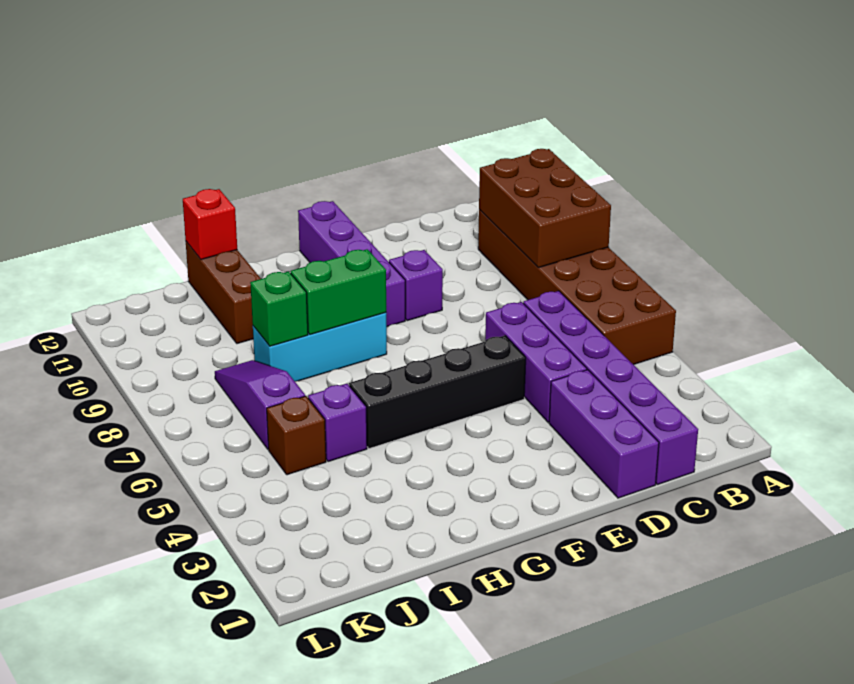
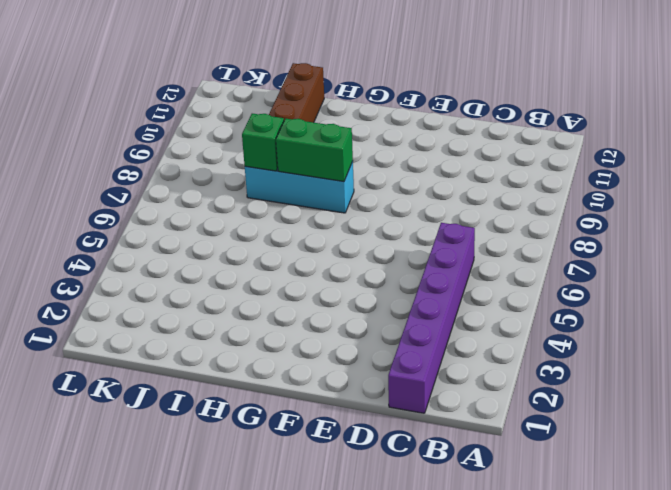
none -> brown brick A5:B10 level 1
none -> purple brick D1:D3 level 1
none -> purple brick D4:D6 level 1

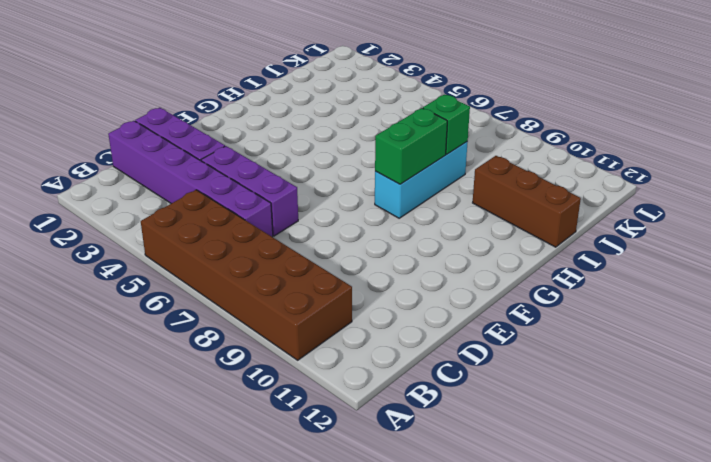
none -> black brick E5:H5 level 1
none -> purple brick E9 level 1
none -> purple brick F9:F12 level 1

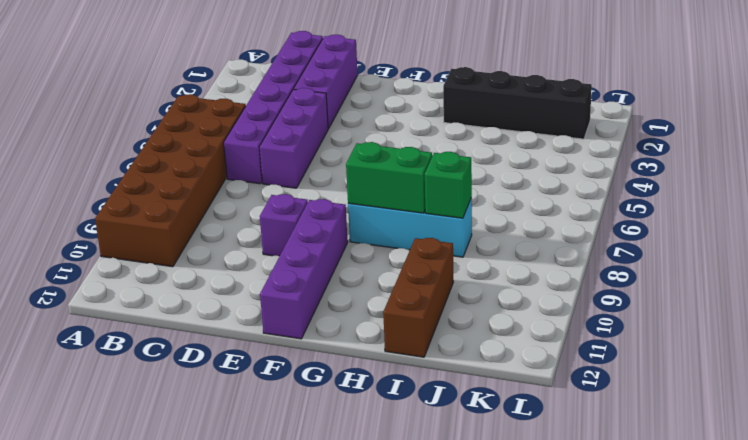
black brick H2:K2 level 1 -> black brick E5:H5 level 1
none -> purple brick I5 level 1
none -> brown brick J5 level 1
none -> purple slope J6:J8 level 1 top 6

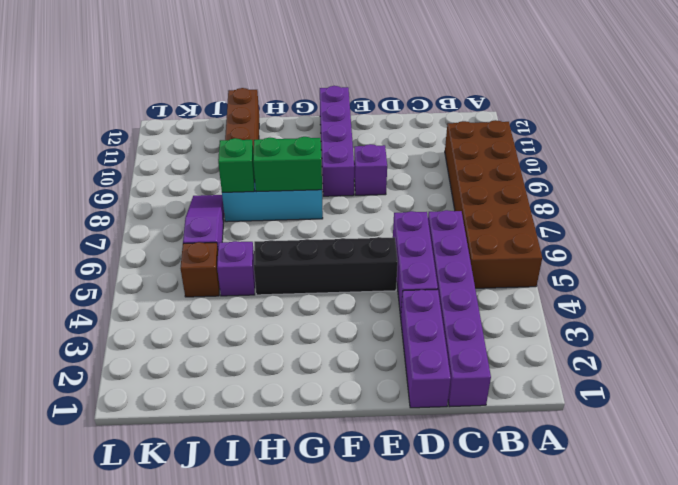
none -> brown brick A8:B10 level 2
none -> red brick I12 level 2

